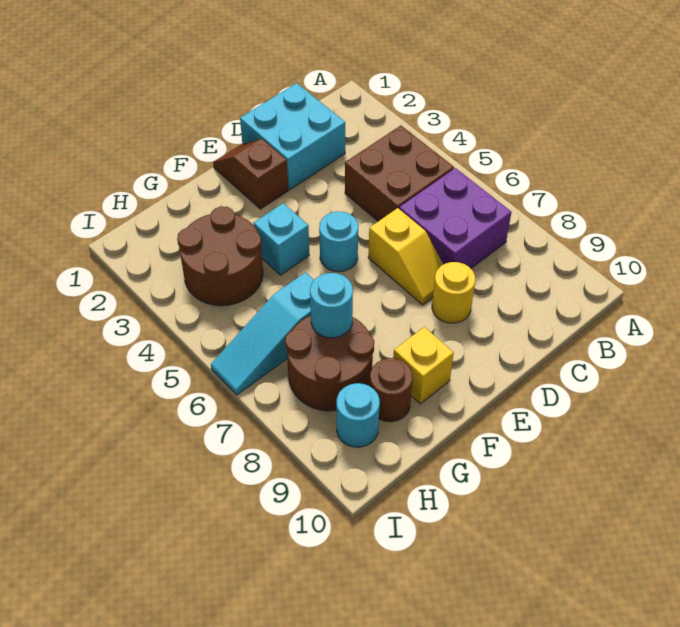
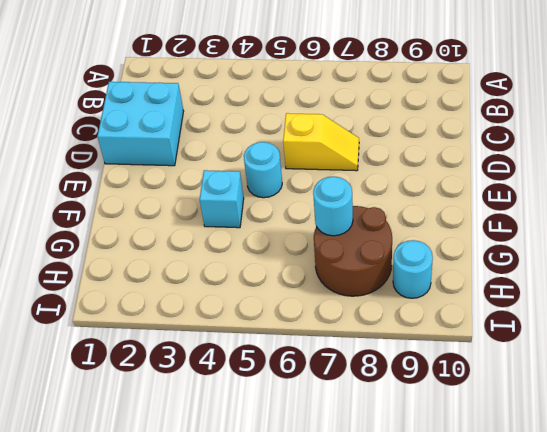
none -> brown brick B4:C5 level 1
none -> purple brick B6:C7 level 1
none -> yellow round brick D8 level 1

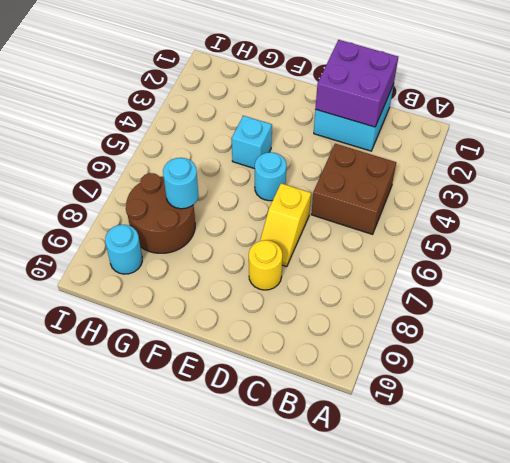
purple brick C1:D2 level 2 -> purple brick B6:C7 level 1
none -> brown slope E1:E2 level 1 top 2
none -> yellow brick F9 level 1
none -> brown round brick G3:H4 level 1

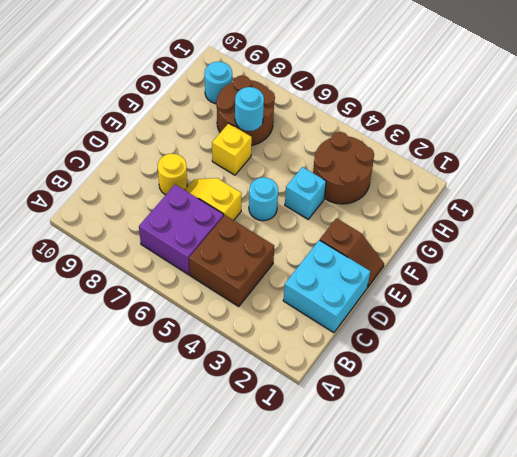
yellow brick F7 level 1 -> yellow brick F9 level 1
none -> cyan slope G6:I6 level 1 top G
none -> brown round brick G9 level 1

